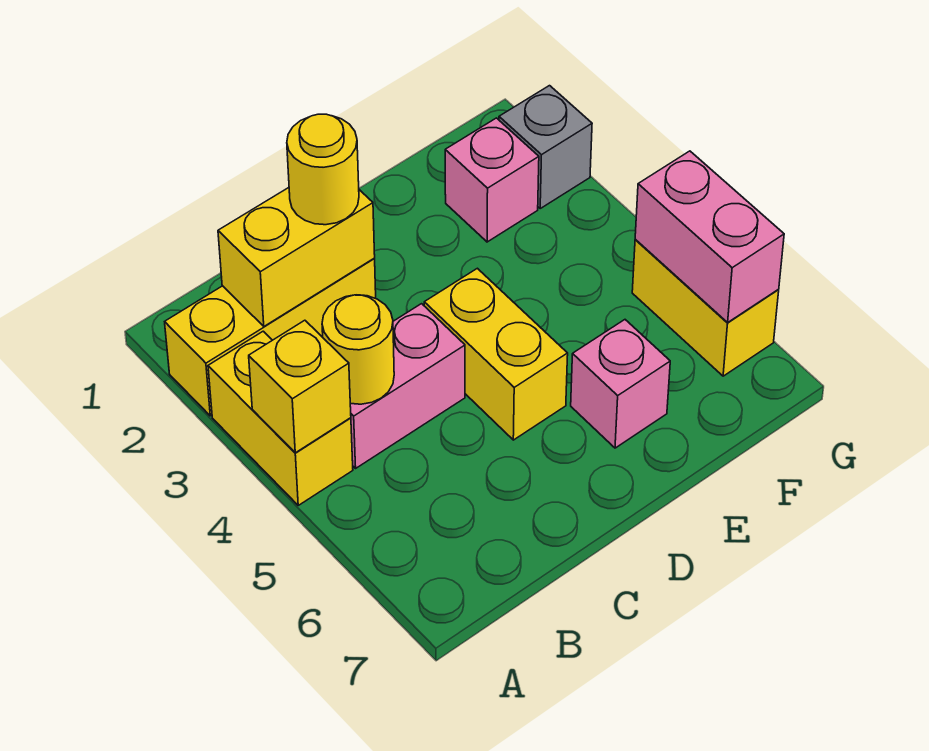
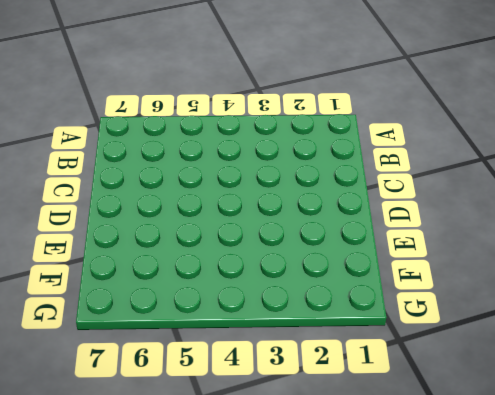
none -> yellow brick A2:C2 level 1
none -> yellow brick A3:A4 level 1
none -> pink brick B4:C4 level 1

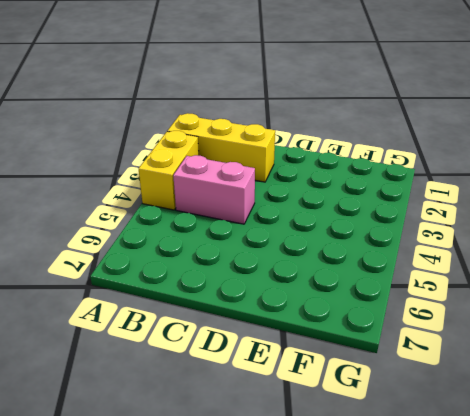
none -> yellow brick D4:D5 level 1
none -> pink brick E6 level 1
none -> pink brick F2 level 1

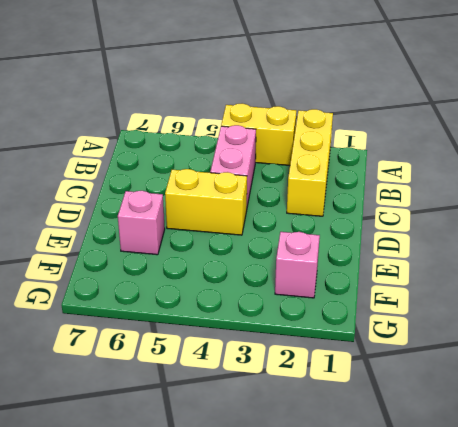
none -> grey brick G2 level 1
none -> yellow brick G5:G6 level 1
none -> yellow brick A4 level 2

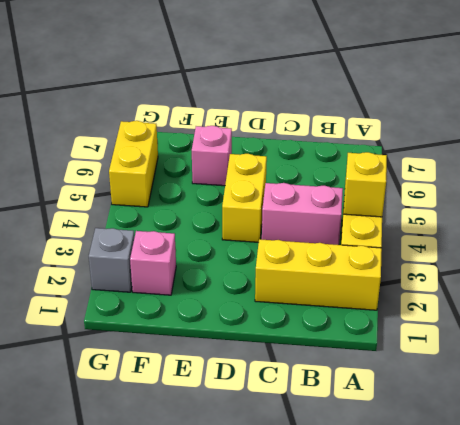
none -> yellow brick B2:C2 level 2
none -> yellow round brick B4 level 2
none -> pink brick G5:G6 level 2

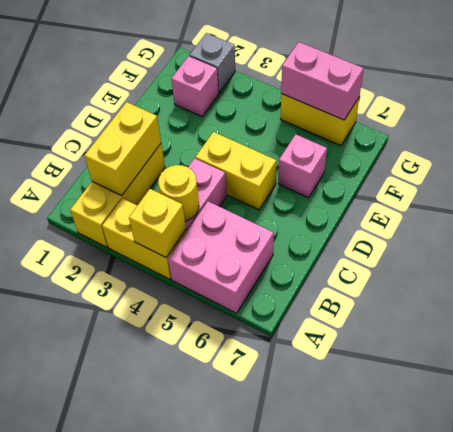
pink brick A5:B6 level 1 -> none
none -> yellow round brick C2 level 3

